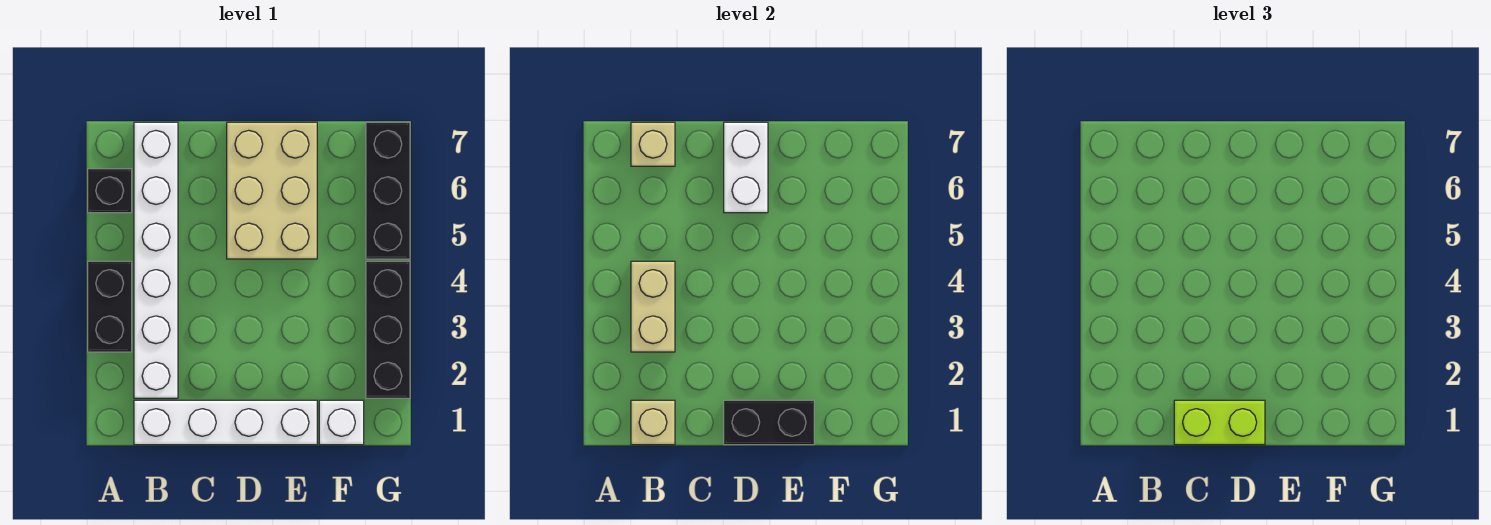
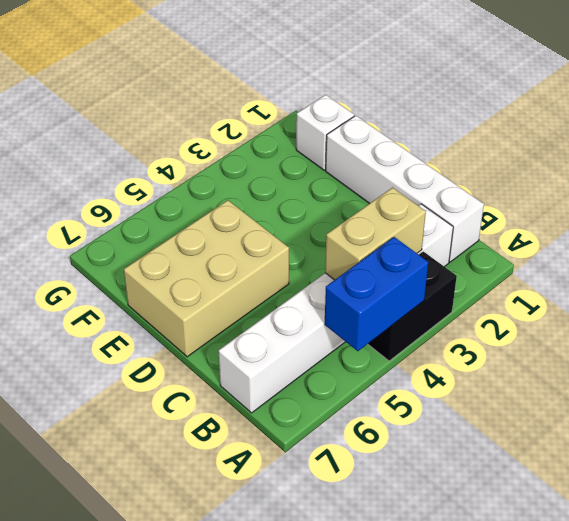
blue brick A4:A5 level 2 -> none
none -> black brick A6 level 1
none -> black brick G2:G4 level 1
none -> black brick G5:G7 level 1

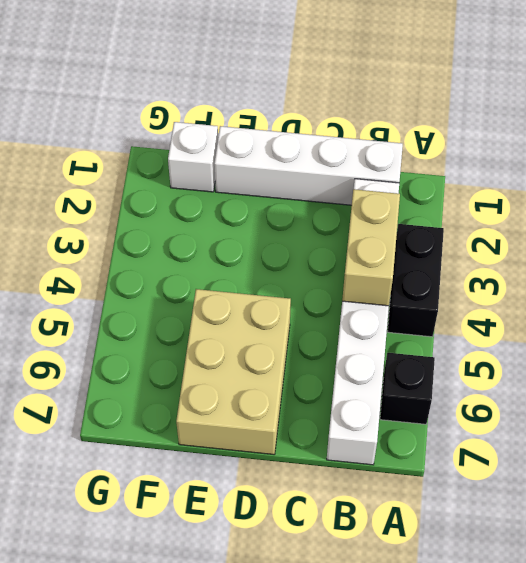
none -> black brick G2:G4 level 1
none -> black brick G5:G7 level 1
none -> tan brick B1 level 2

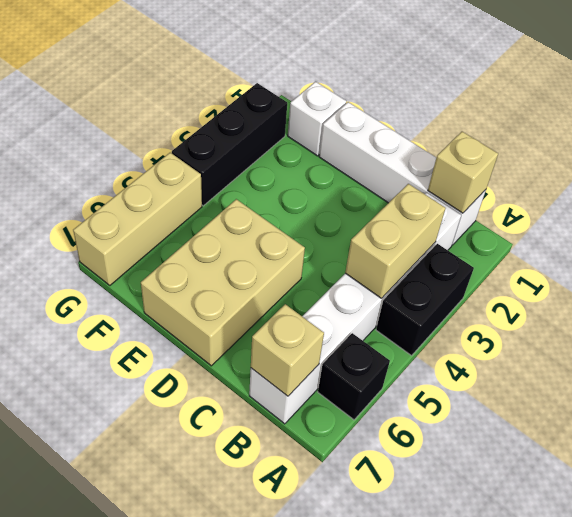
tan brick G5:G7 level 1 -> black brick G5:G7 level 1
none -> black brick D1:E1 level 2
none -> white brick D6:D7 level 2
none -> lime brick C1:D1 level 3

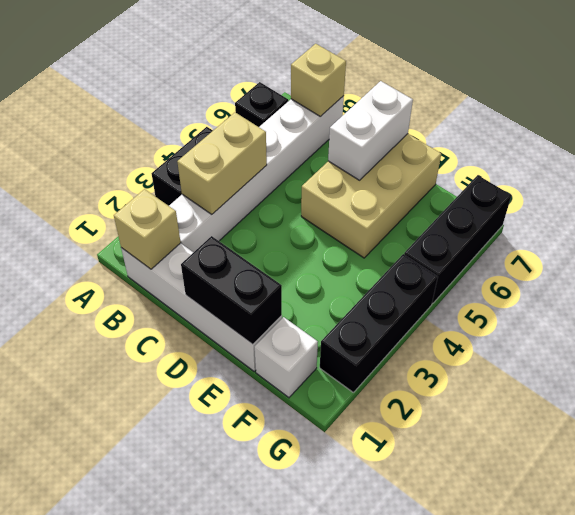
none -> lime brick C1:D1 level 3

